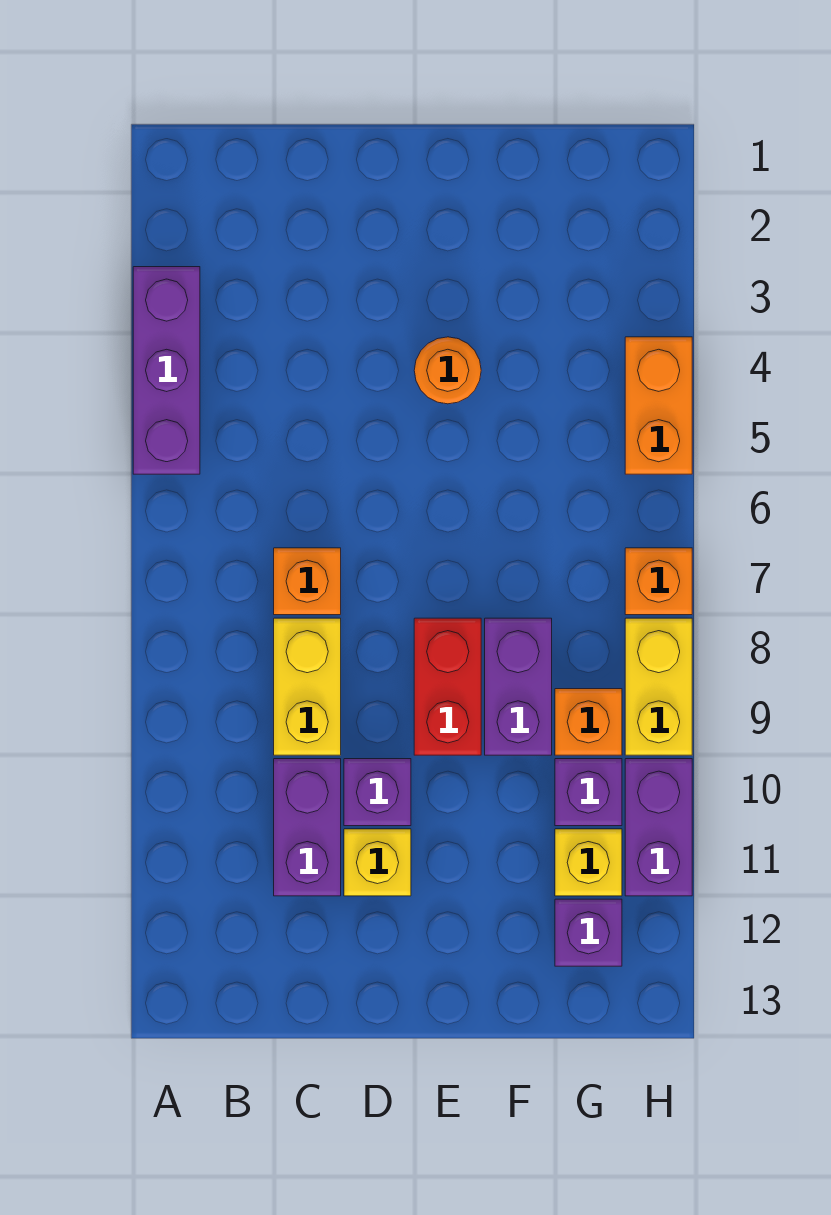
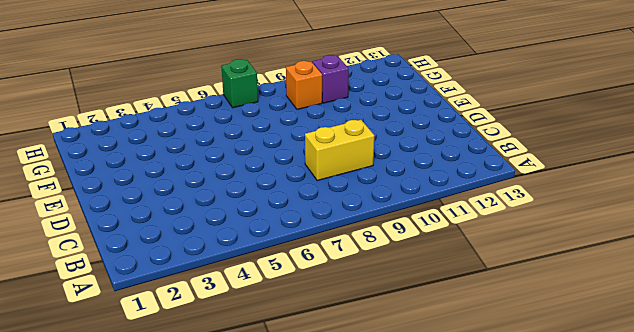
green brick H7 level 1 -> orange brick H7 level 1
none -> purple brick A3:A5 level 1
none -> orange brick C7 level 1
none -> purple brick C10:C11 level 1

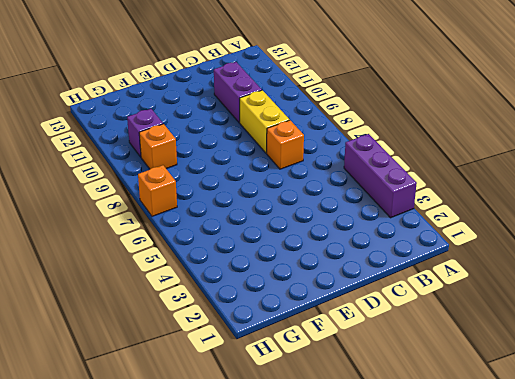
none -> purple brick D10 level 1
none -> yellow brick D11 level 1
none -> orange round brick E4 level 1

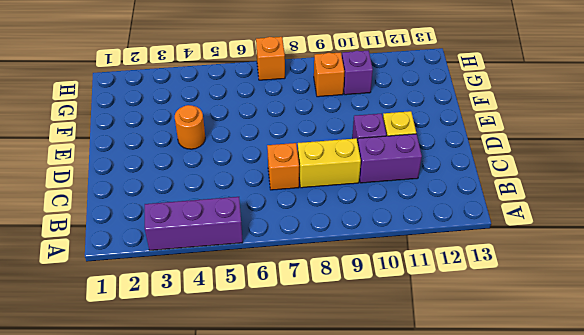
none -> red brick E8:E9 level 1
none -> purple brick F8:F9 level 1
none -> yellow brick G11 level 1

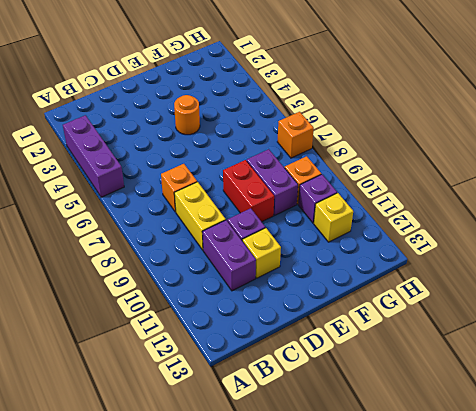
none -> purple brick G12 level 1
none -> orange brick H4:H5 level 1
none -> yellow brick H8:H9 level 1

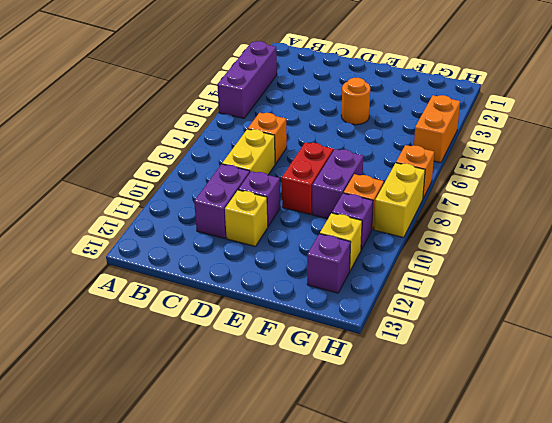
none -> purple brick H10:H11 level 1

